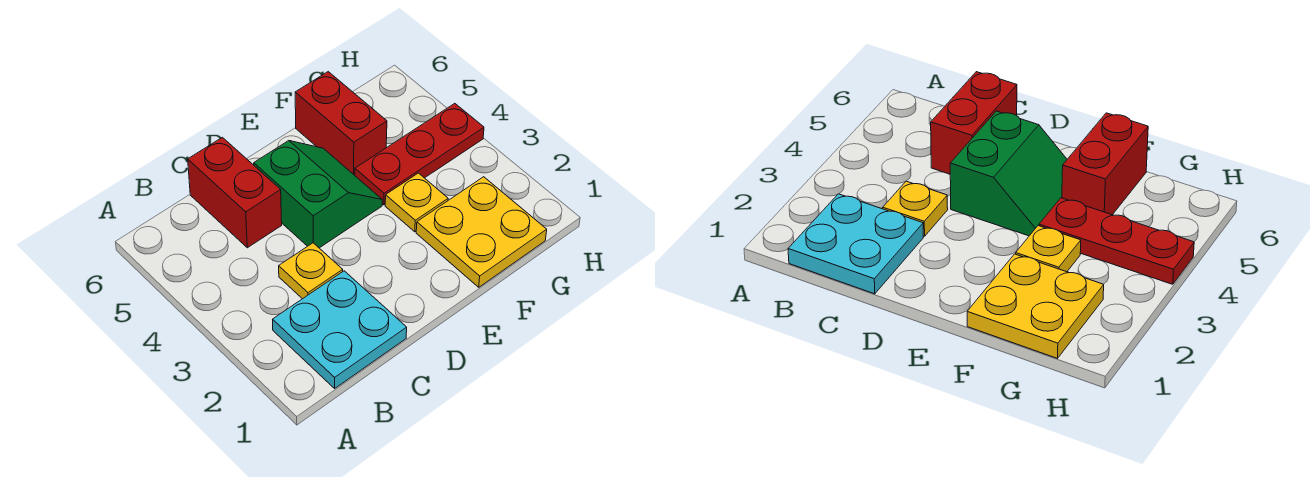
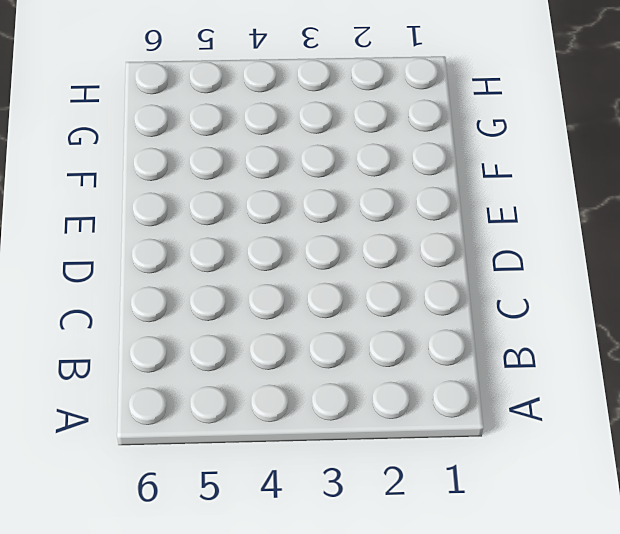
none -> cyan plate B1:C2 level 1
none -> yellow plate C3 level 1

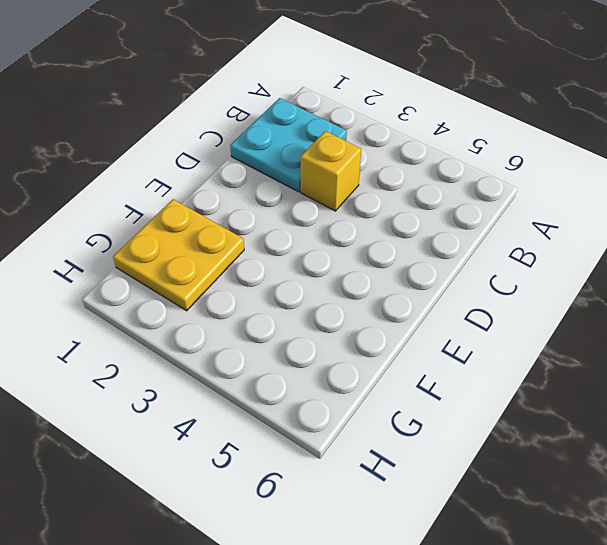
yellow brick C3 level 1 -> yellow plate C3 level 1
none -> red brick C5:C6 level 1
none -> green slope D4:E5 level 1 top D

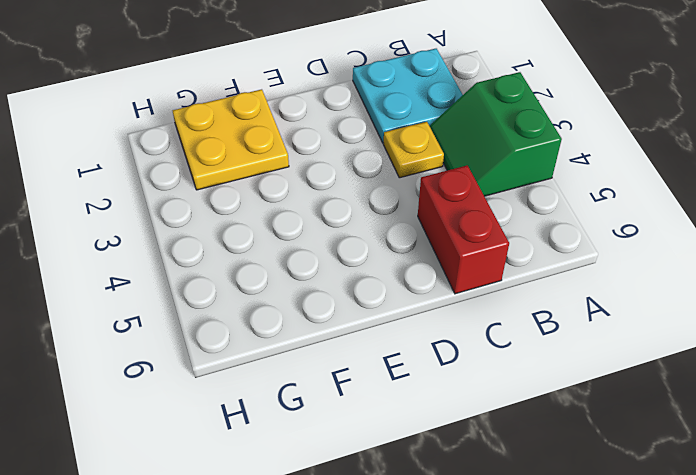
green slope A3:B4 level 1 top A -> green slope D4:E5 level 1 top D
none -> yellow plate F3 level 1
none -> red plate F4:H4 level 1

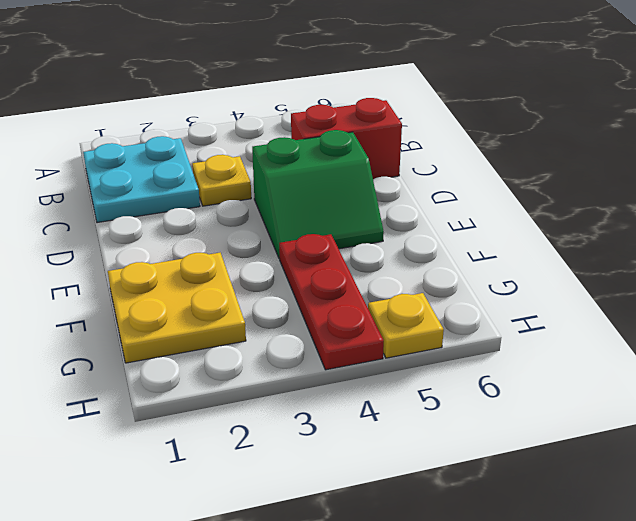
yellow plate H5 level 1 -> yellow plate F3 level 1
none -> red brick F5:F6 level 1

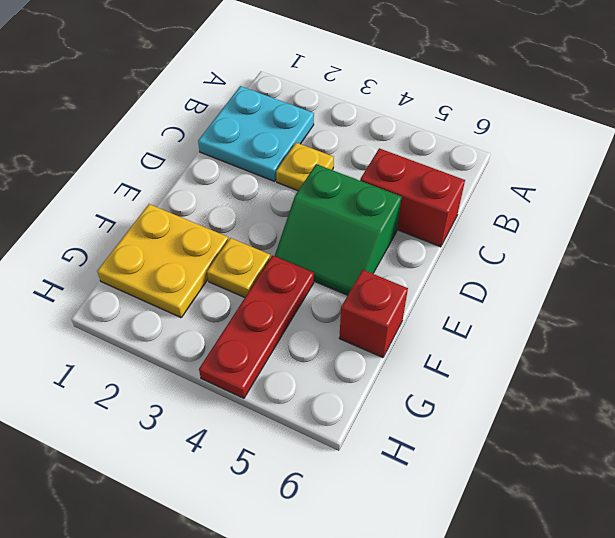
red brick F6 level 1 -> red brick F5:F6 level 1

